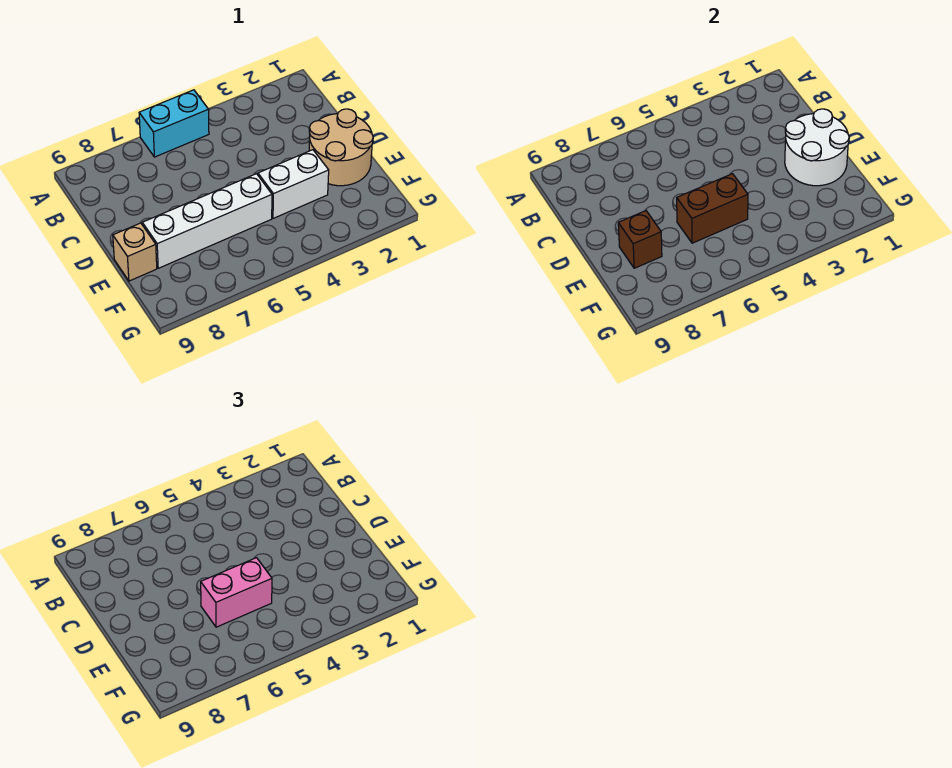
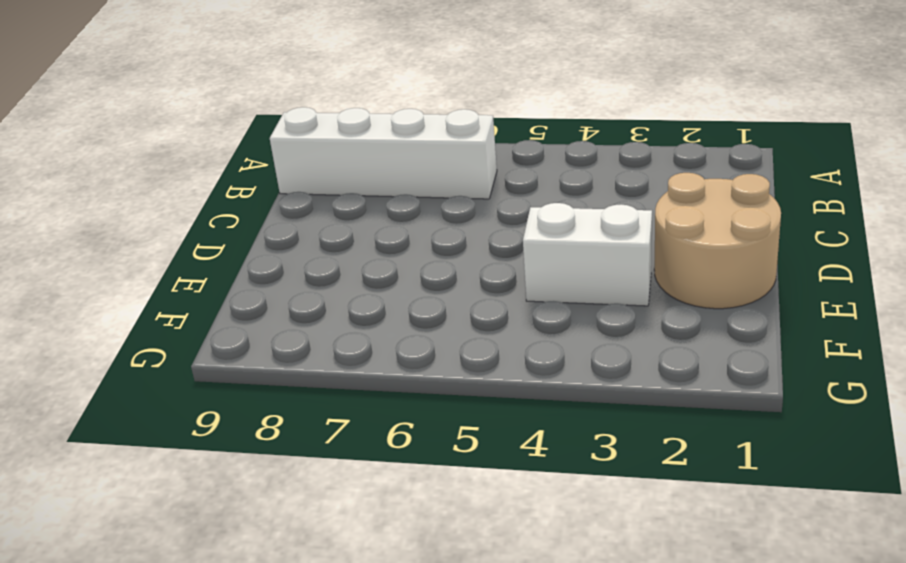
white brick B6:B9 level 1 -> white brick E5:E8 level 1
none -> cyan brick A5:A6 level 1
none -> tan brick E9 level 1

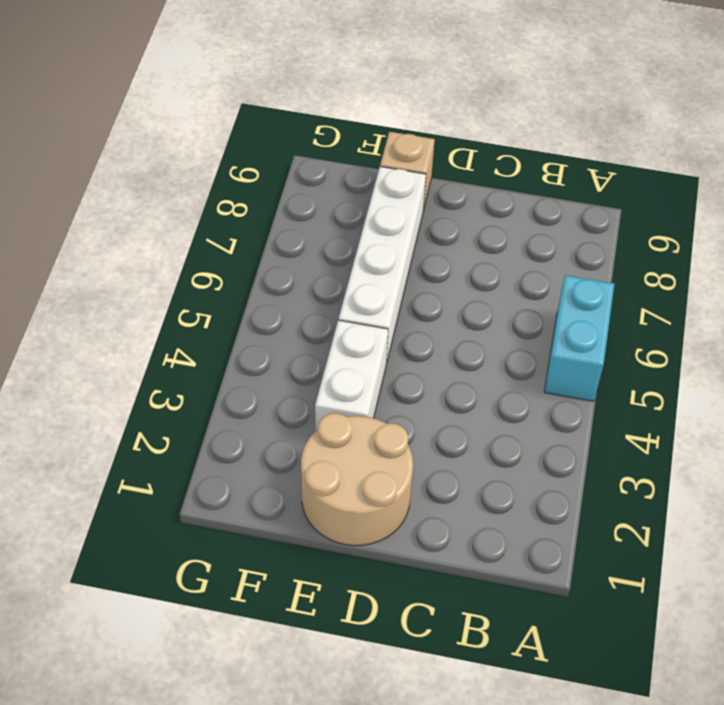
none -> white round brick D1:E2 level 2
none -> brown brick E5:E6 level 2

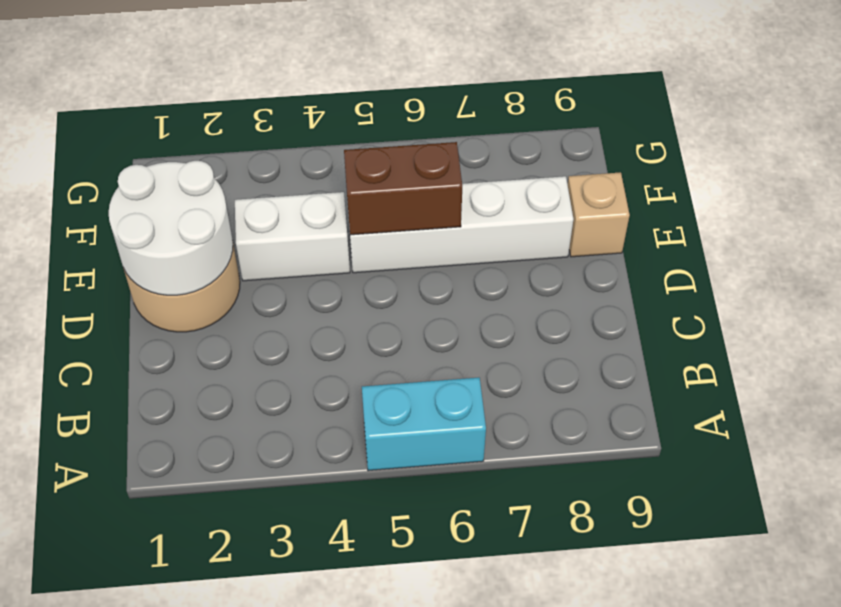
none -> brown brick E8 level 2
none -> pink brick E5:E6 level 3

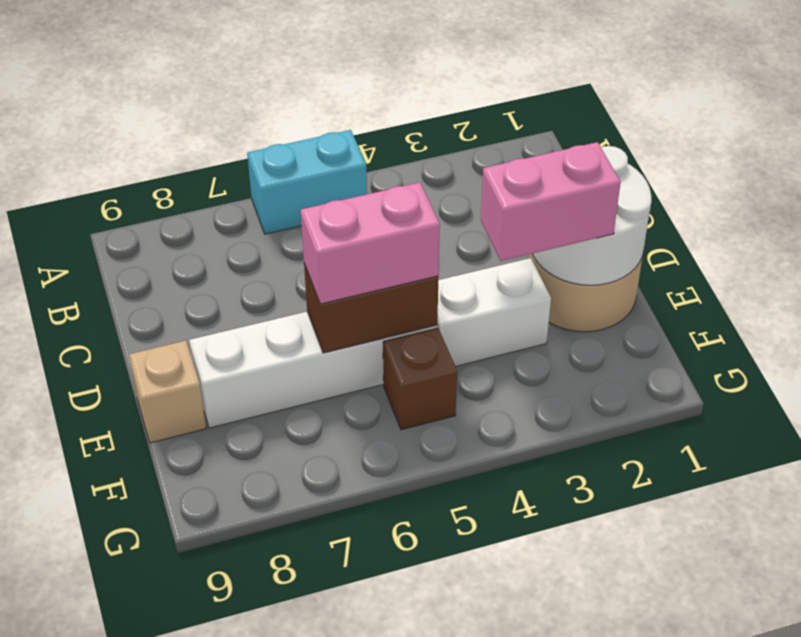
pink brick E2:E3 level 3 -> none
brown brick F5 level 1 -> brown brick E8 level 2

